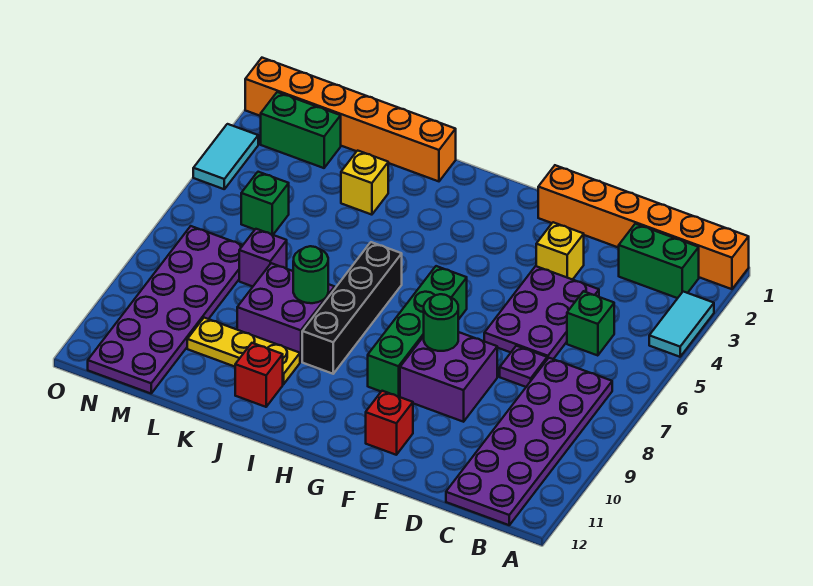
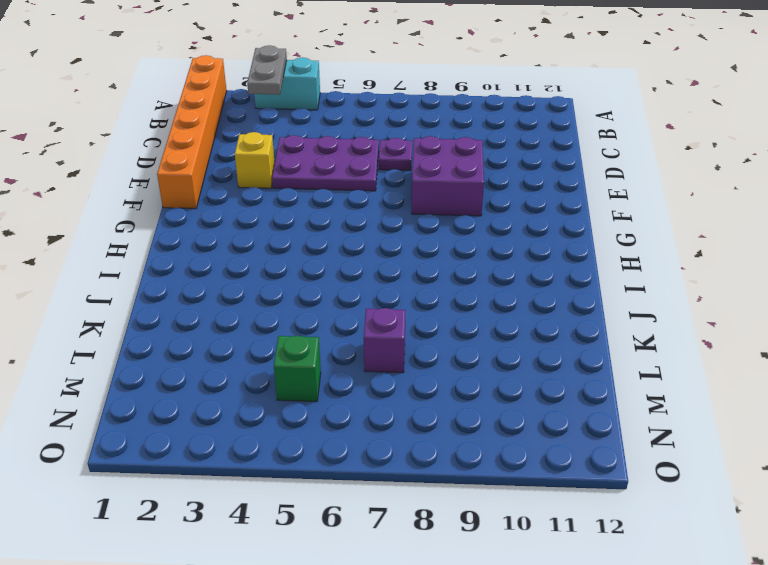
cyan brick A3:A4 level 1 -> cyan tile A3:A4 level 1
grey plate A3:B3 level 2 -> none
none -> green brick B2:C2 level 1
none -> purple plate B7:C12 level 1
none -> green brick C5 level 1

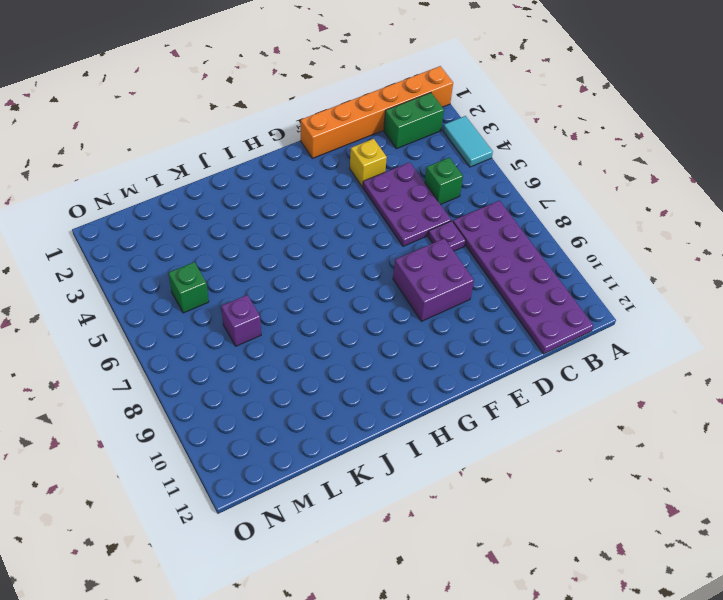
none -> red brick F11 level 1
none -> green brick G6:G9 level 1
none -> black brick I6:I9 level 1

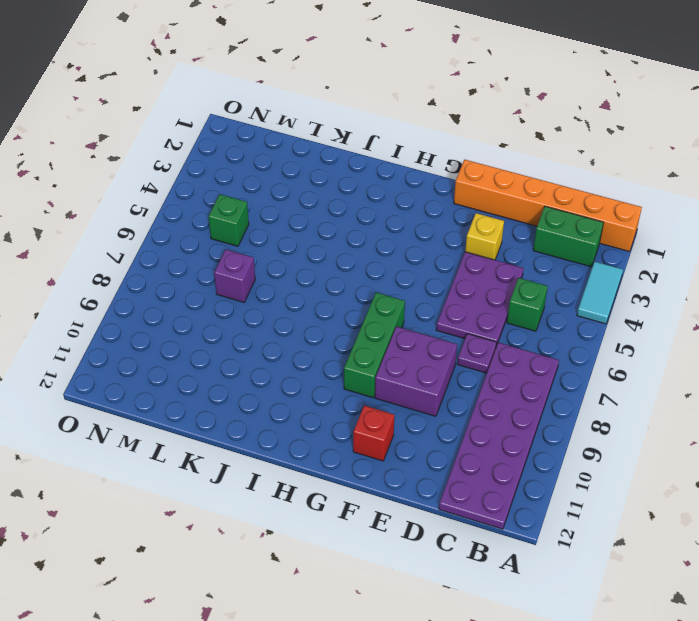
green brick G7:G9 level 1 -> green brick G6:G9 level 1
none -> black brick I6:I9 level 1
none -> orange brick J1:O1 level 1
none -> purple brick J8:K9 level 1

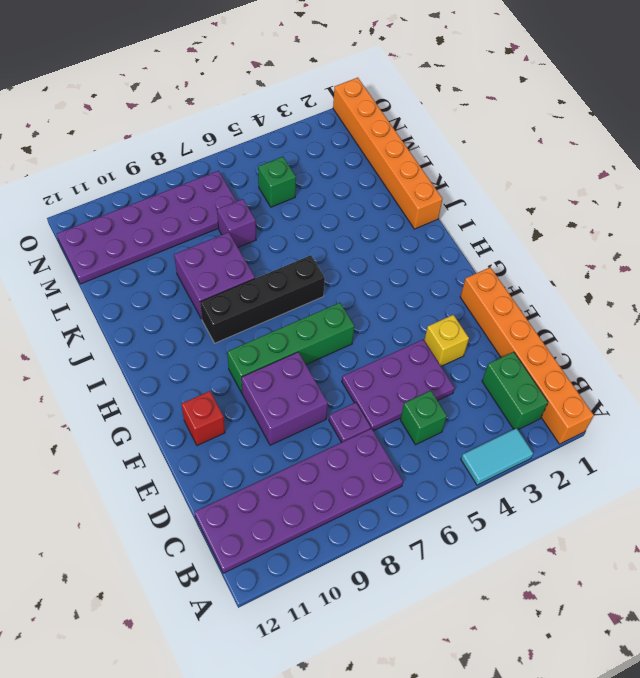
none -> yellow plate J10:L10 level 1
none -> red brick J11 level 1
none -> yellow brick K3 level 1

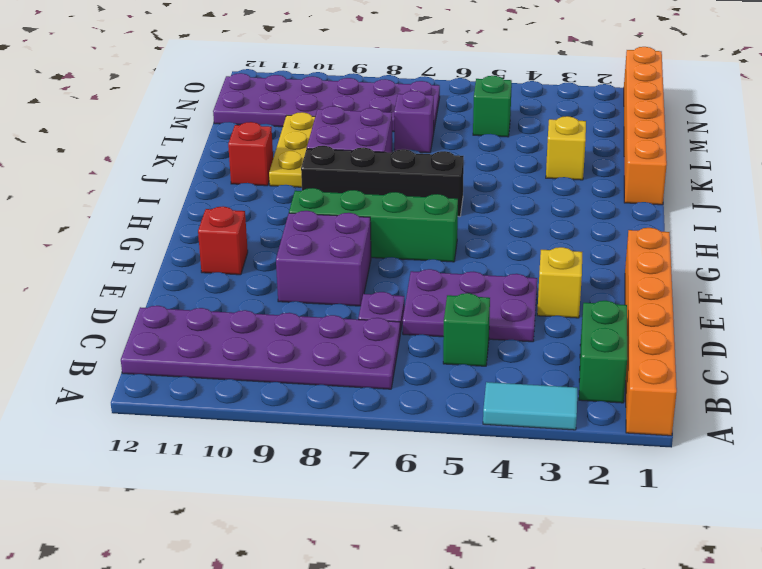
none -> green brick M2:N2 level 1
none -> cyan tile O3:O4 level 1
none -> green round brick F8 level 2

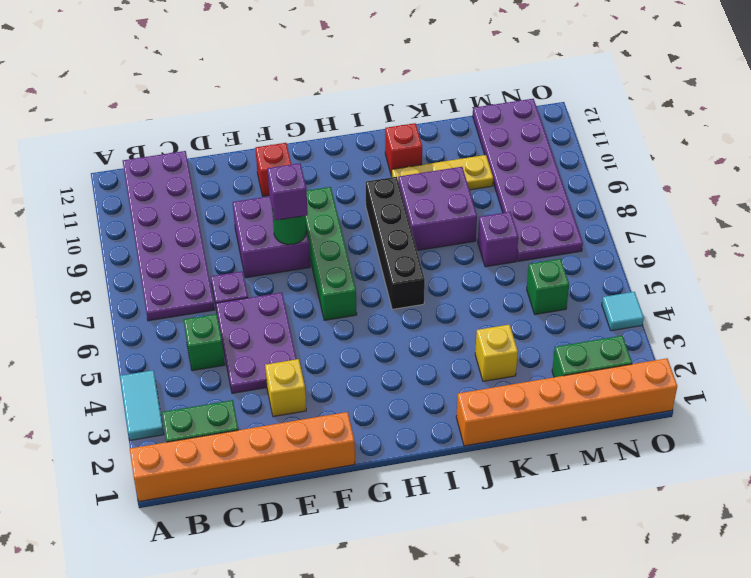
purple brick F8 level 3 -> none
cyan tile O4 level 1 -> cyan tile O3:O4 level 1
none -> green round brick J8 level 2

